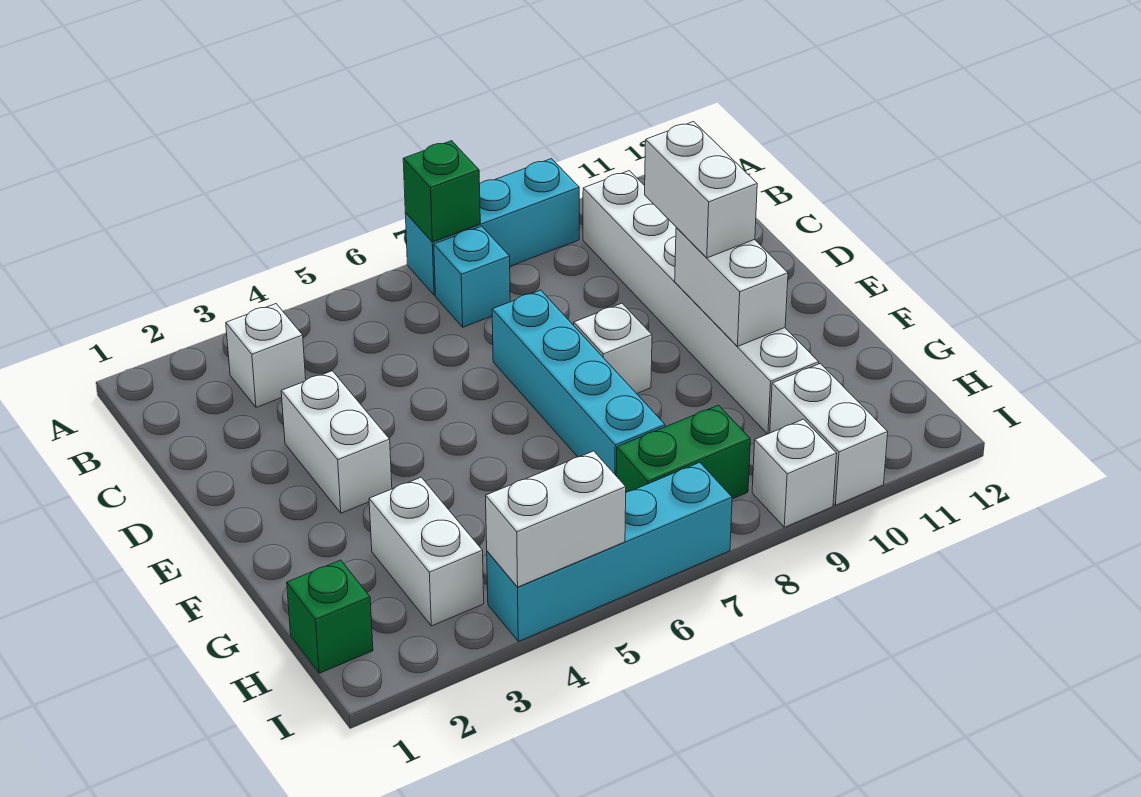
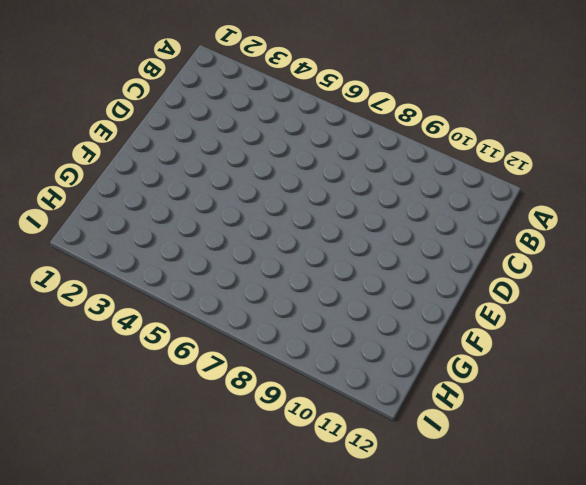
none -> cyan brick A7:A9 level 1
none -> white brick B3 level 1
none -> cyan brick B7 level 1

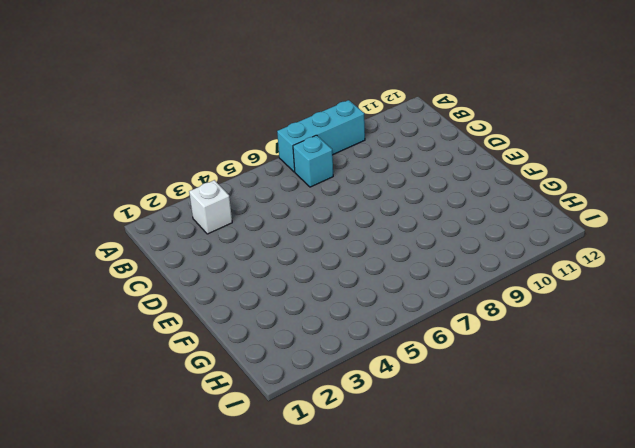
none -> white brick B10:G10 level 1
none -> white brick D3:E3 level 1
none -> cyan brick D7:G7 level 1

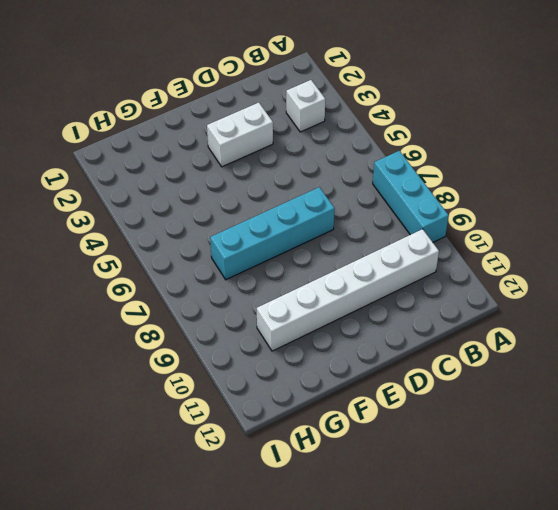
none -> cyan brick B7 level 1
none -> white brick E8 level 1
none -> white brick G3:H3 level 1

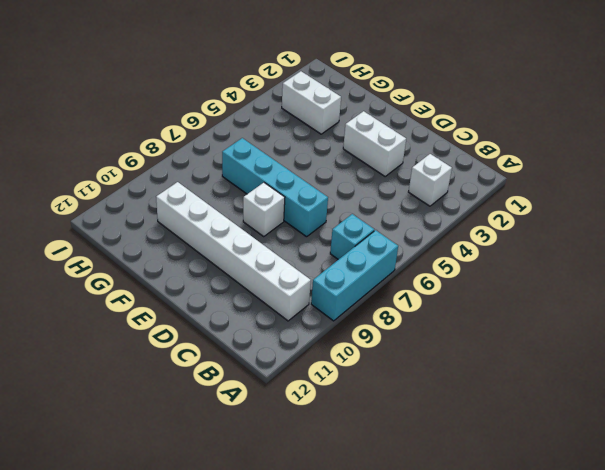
none -> green brick H1 level 1
none -> green brick H7:H8 level 1
none -> white brick H10:I10 level 1

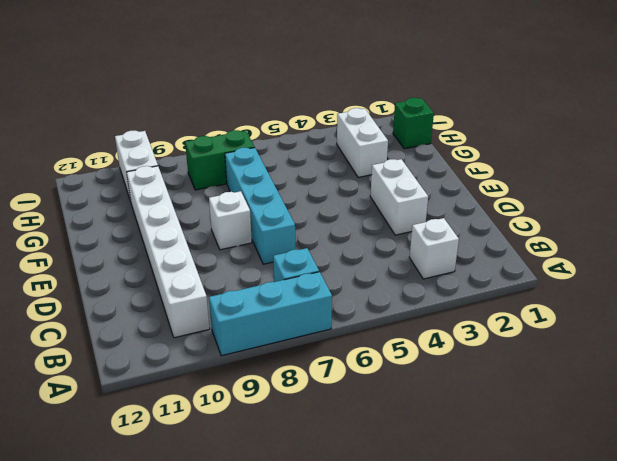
none -> cyan brick I4:I7 level 1
none -> white brick I9 level 1
none -> green brick A7 level 2

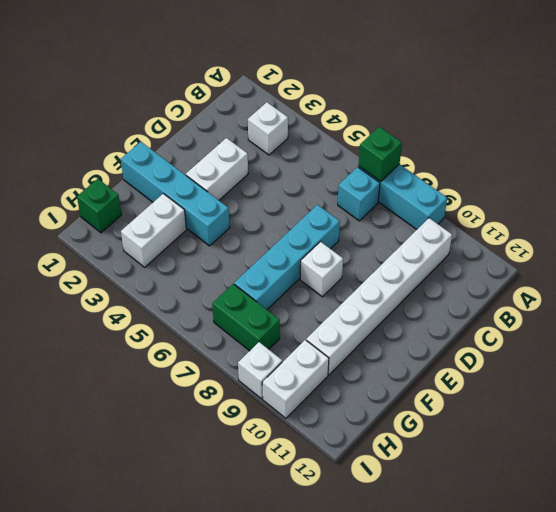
cyan brick F1:F4 level 1 -> cyan brick I4:I7 level 1
none -> white brick E10:F10 level 2
none -> white brick I4:I5 level 2
none -> white brick D10:E10 level 3

